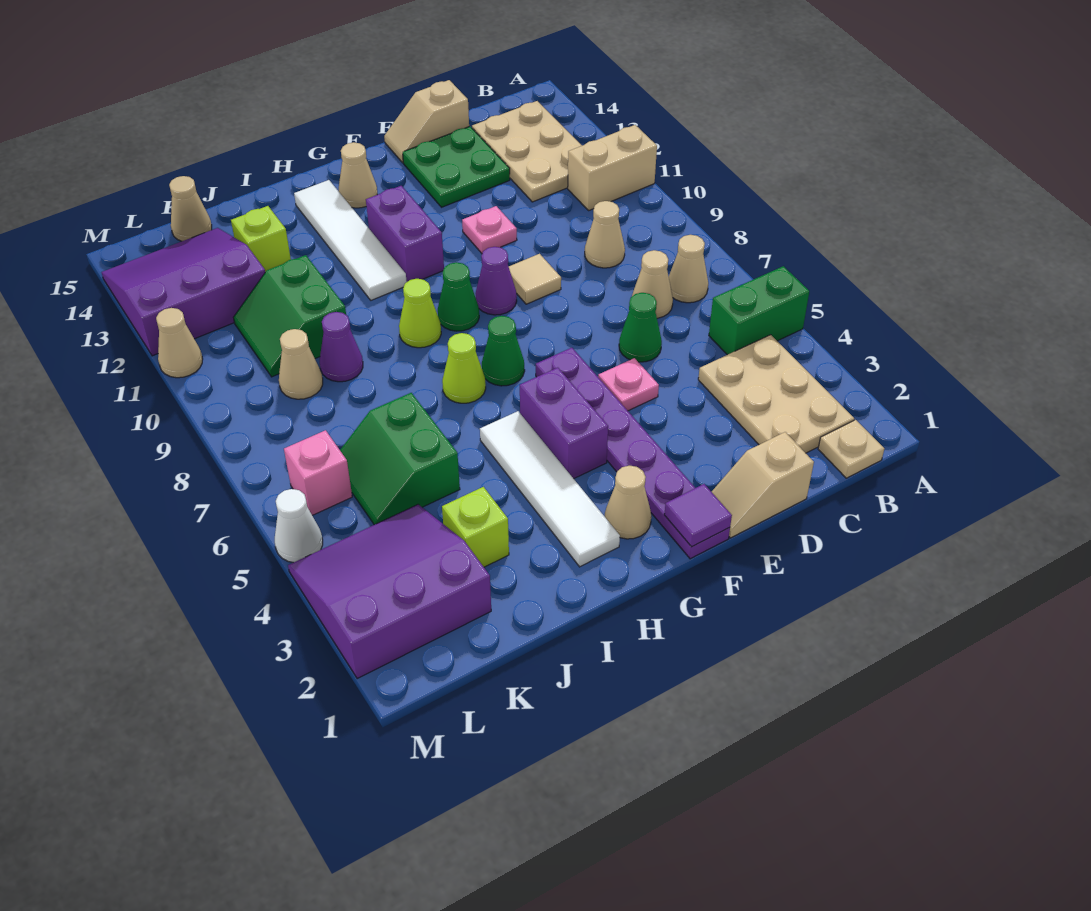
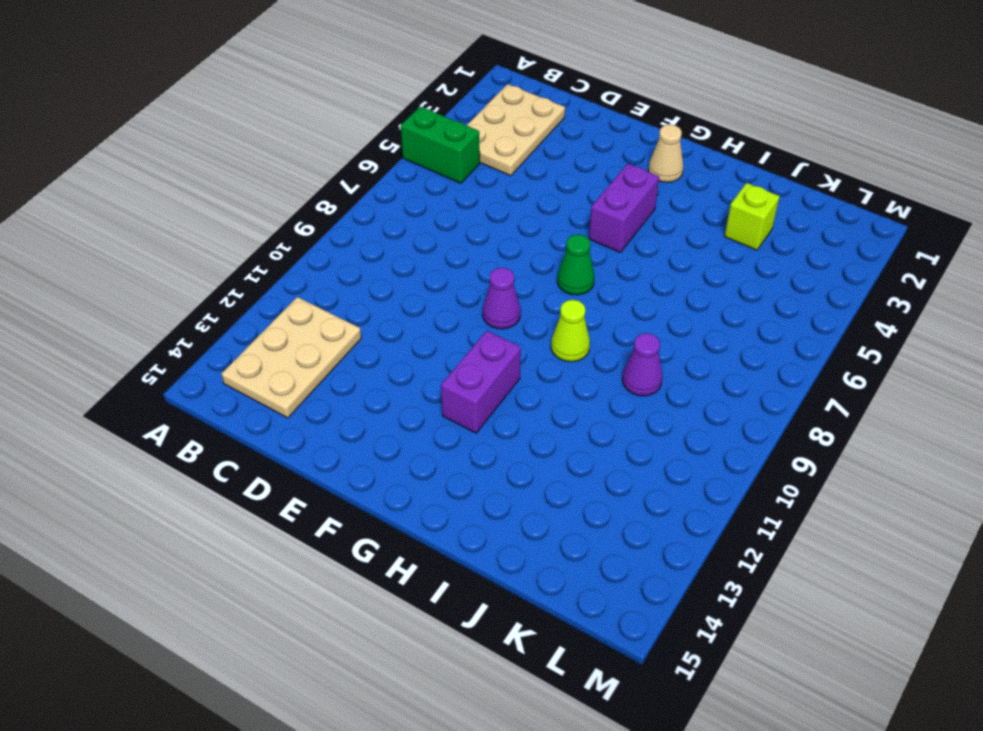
none -> tan brick A11:B11 level 1
none -> tan plate B1 level 1
none -> tan cone B7 level 1
none -> tan cone C7 level 1

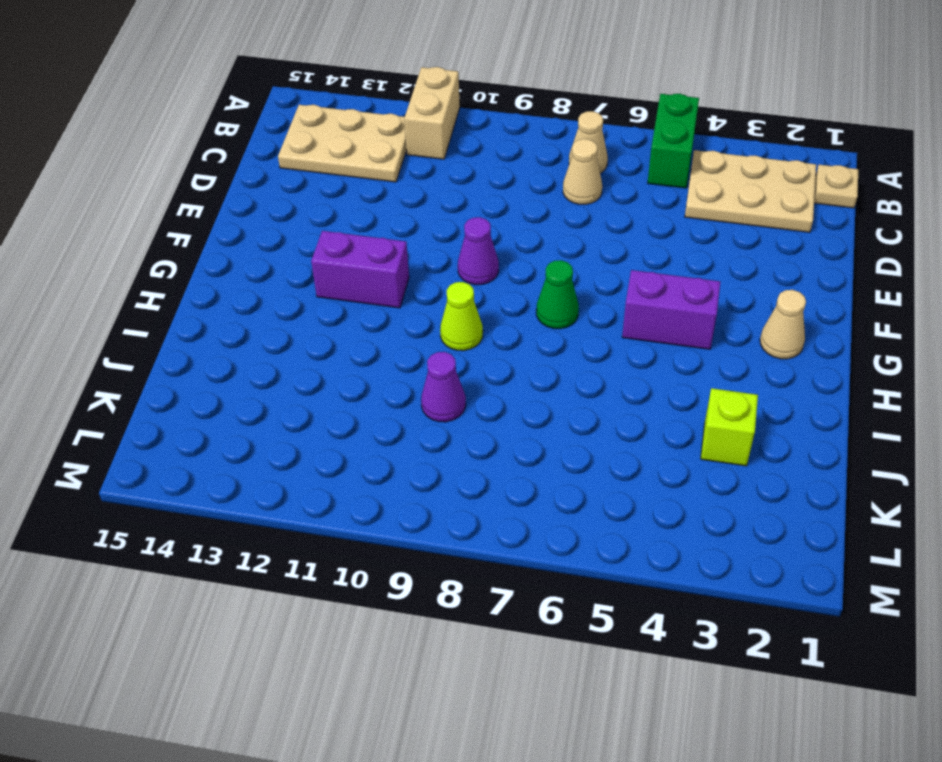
none -> tan cone C9 level 1
none -> tan slope D1:E1 level 1 top D
none -> green cone D6 level 1
none -> green plate D13:E14 level 1

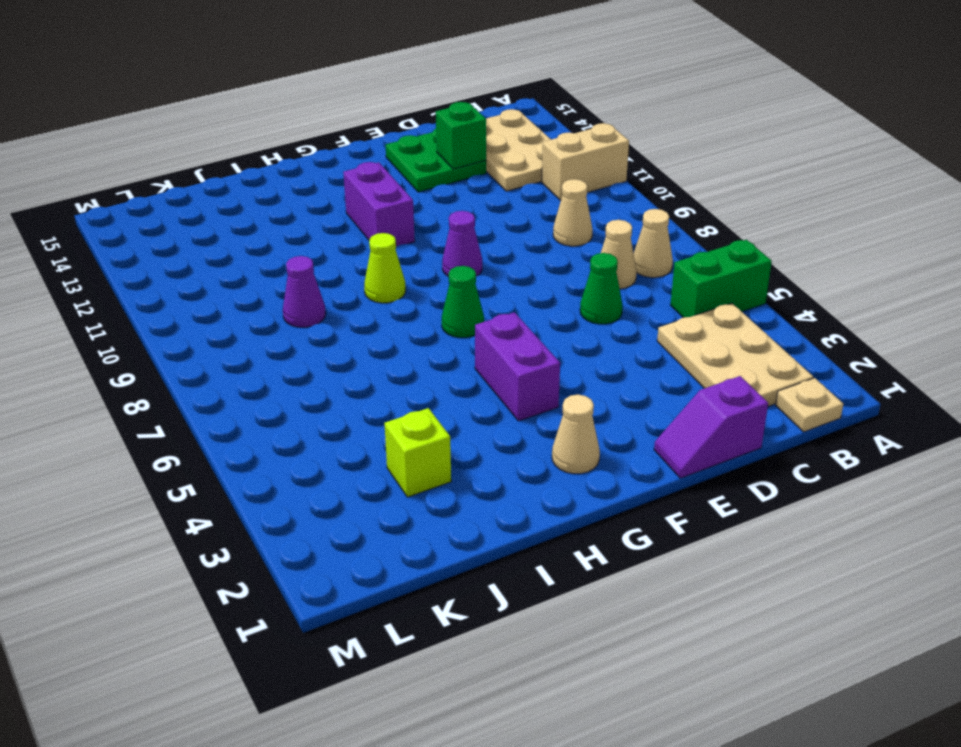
purple slope D1:E1 level 1 top D -> tan slope D1:E1 level 1 top D
green brick D13 level 2 -> none
none -> tan slope D15:E15 level 1 top D
none -> pink plate E5 level 1
none -> tan tile E9 level 1
none -> pink plate E11 level 1

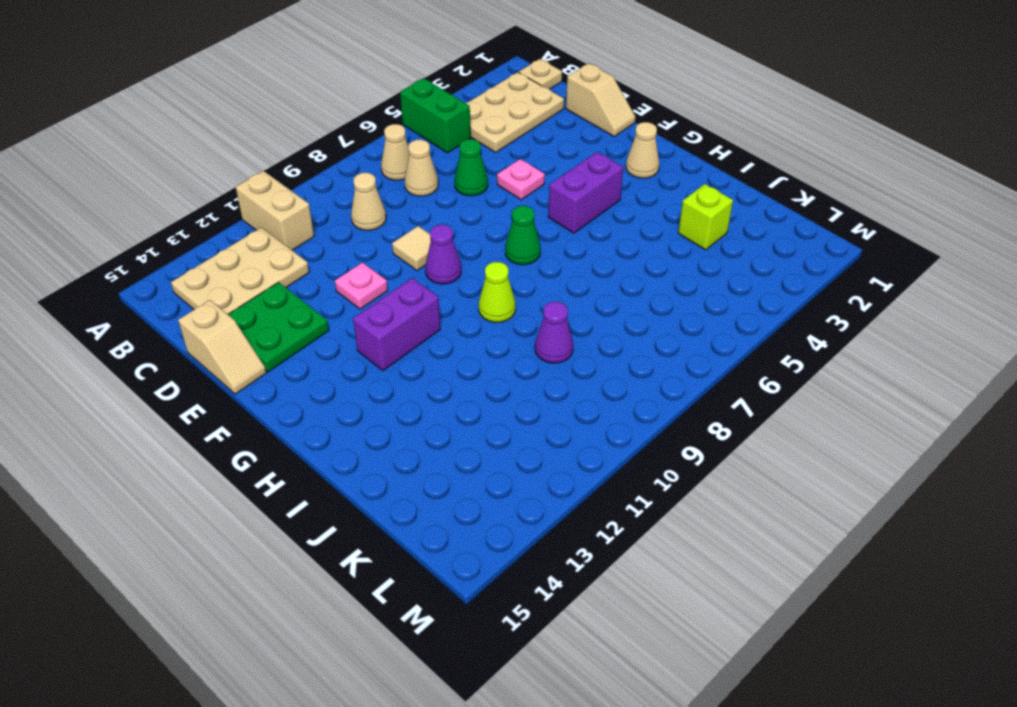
none -> purple plate F1:F6 level 1
none -> green cone G9 level 1
none -> tan cone G14 level 1
none -> white tile H2:H5 level 1

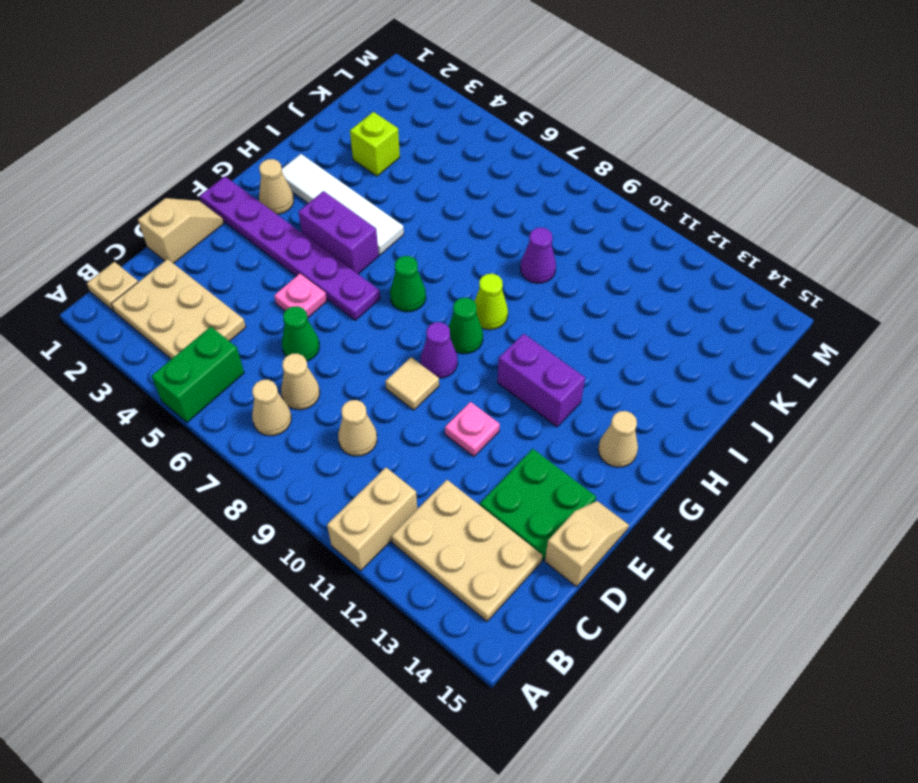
none -> lime cone H7 level 1
none -> white tile H11:H14 level 1
none -> green slope J5:K6 level 1 top J
none -> green slope J10:K11 level 1 top J

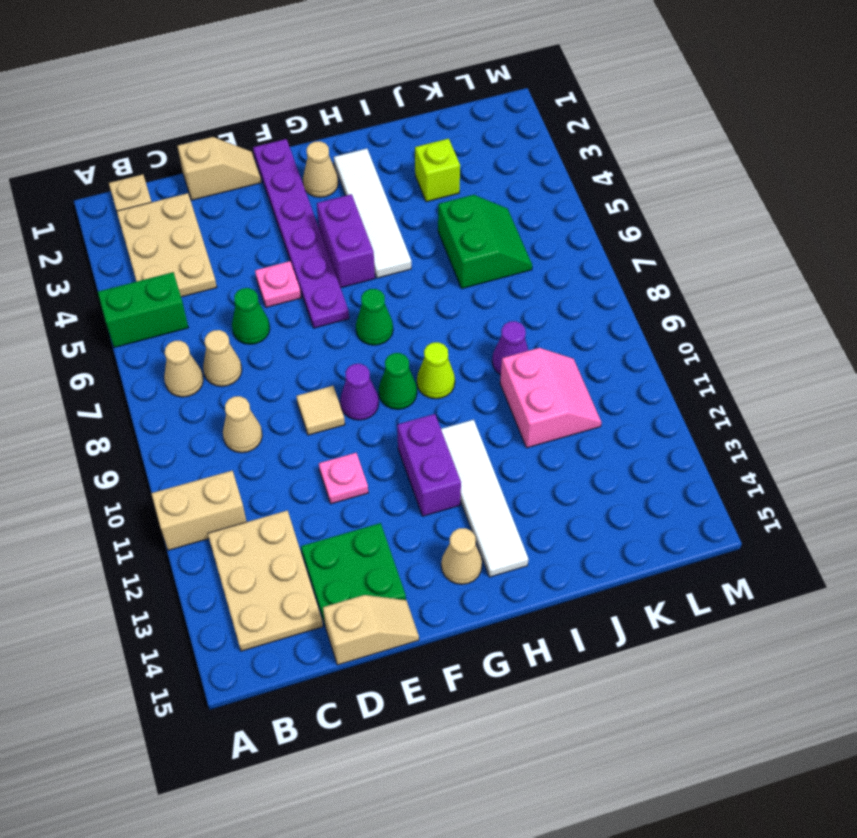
pink slope J10:K11 level 1 top J -> green slope J10:K11 level 1 top J
none -> lime cone H7 level 1
none -> lime brick J13 level 1
none -> purple slope K2:M4 level 1 top 2
none -> tan cone K9 level 1

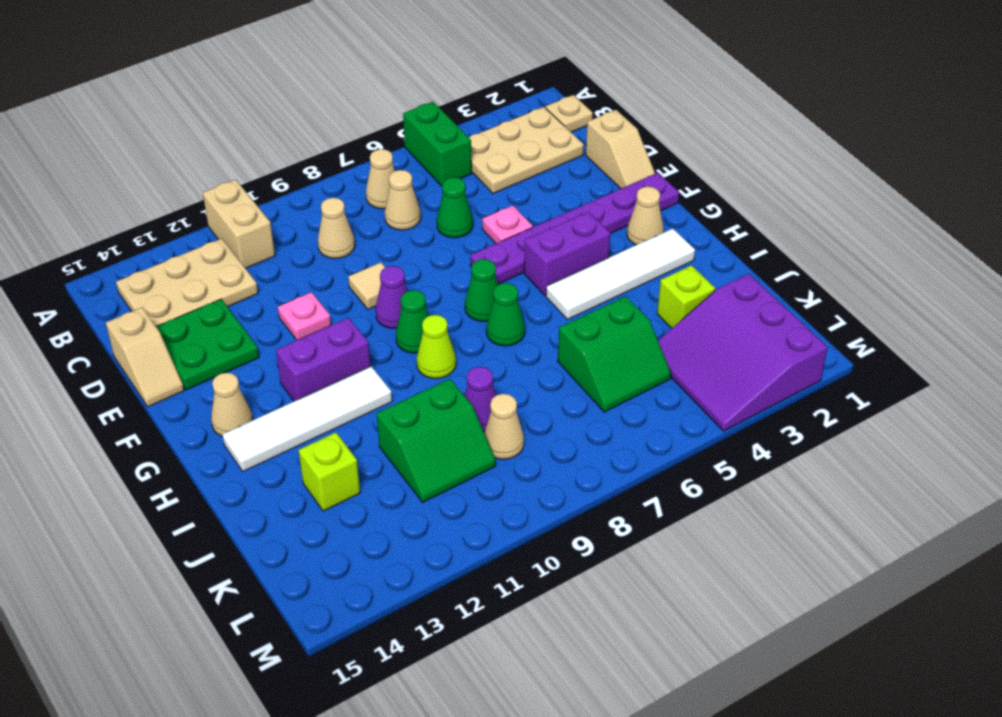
green cone H7 level 1 -> lime cone H7 level 1
none -> purple slope K12:M14 level 1 top 12
none -> tan cone K15 level 1
none -> pink brick L6 level 1
none -> white cone M5 level 1

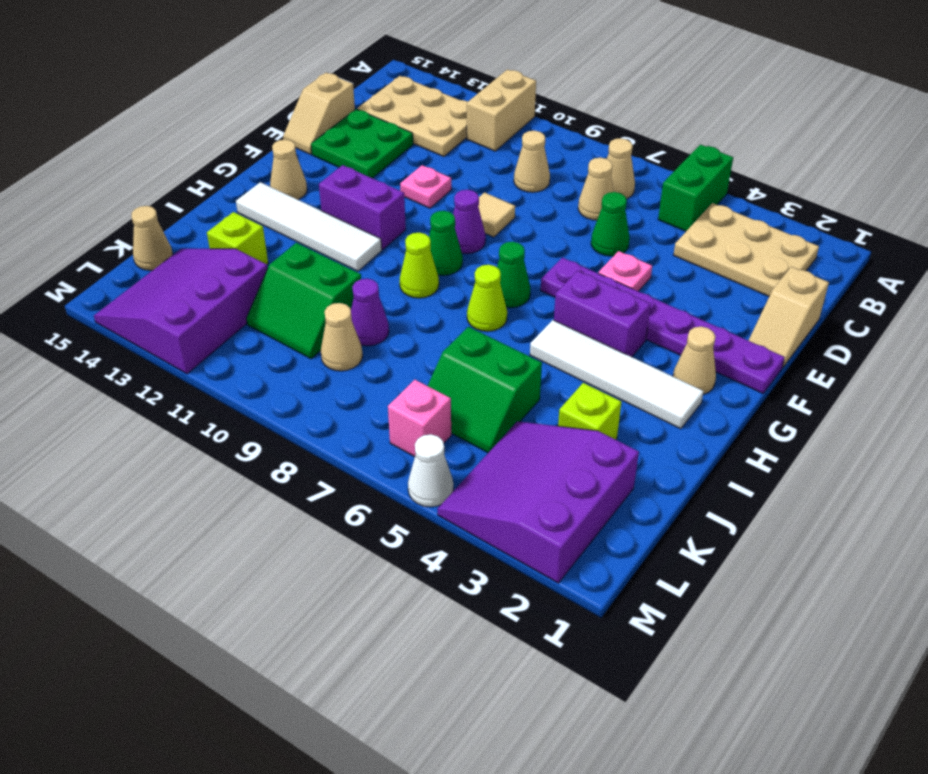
none -> tan plate B1 level 1
none -> tan cone M11 level 1
none -> purple tile F1 level 2

